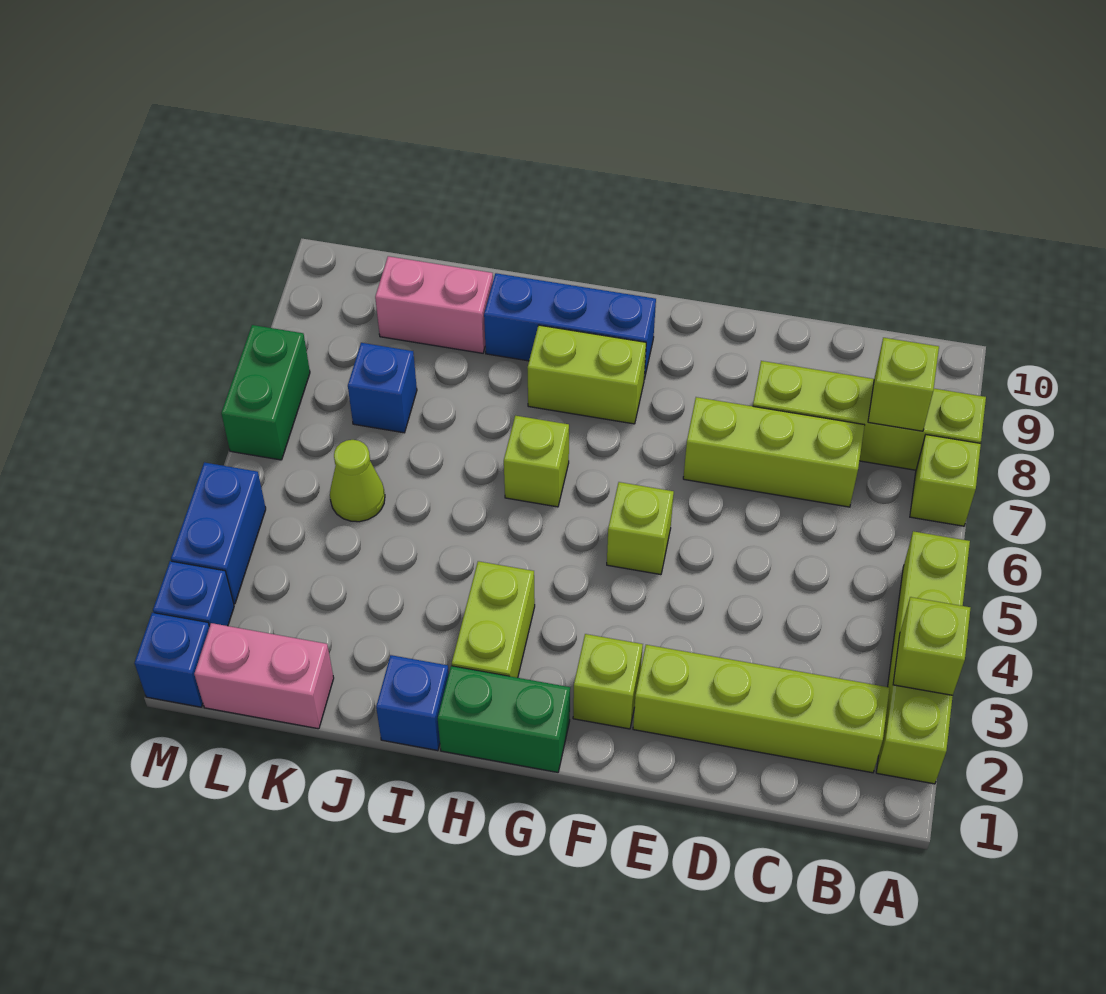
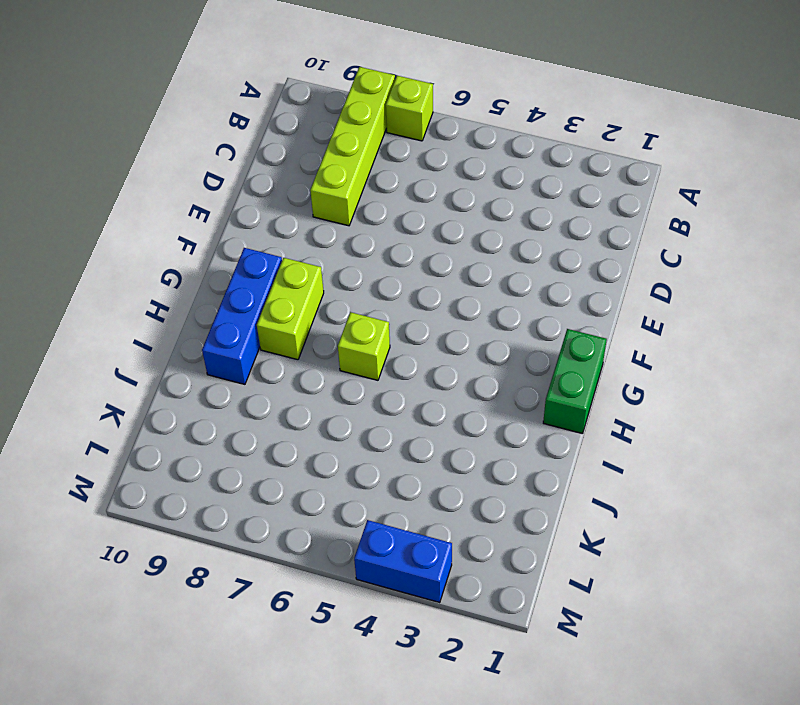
none -> lime brick A2:A5 level 1
none -> lime brick B2:E2 level 1
none -> lime brick C7:E7 level 1

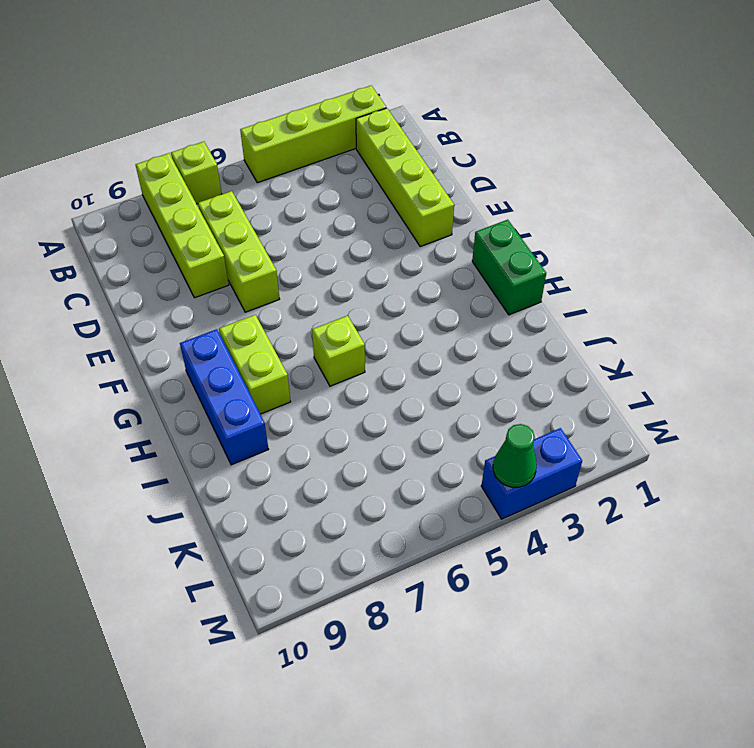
green cone M4 level 2 -> none
none -> lime brick F2 level 1
none -> lime brick F5 level 1
none -> lime brick H2:H3 level 1

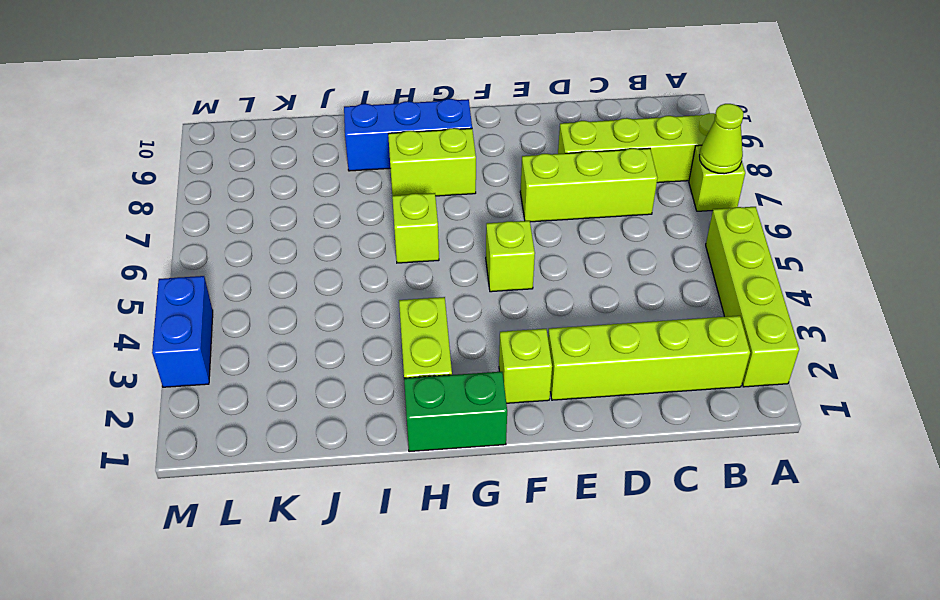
lime cone A7 level 2 -> lime cone K5 level 1
none -> blue brick I1 level 1
none -> pink brick J9:K9 level 1
none -> pink brick K1:L1 level 1

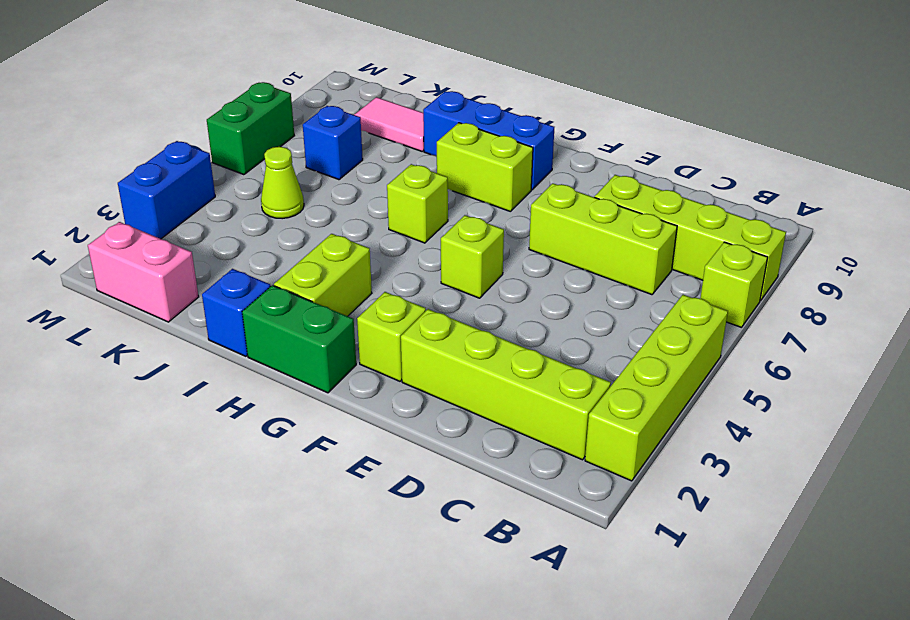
pink tile J9:K9 level 1 -> pink brick J9:K9 level 1
none -> blue brick M1 level 1
none -> blue brick M2 level 1
none -> lime brick A3 level 2

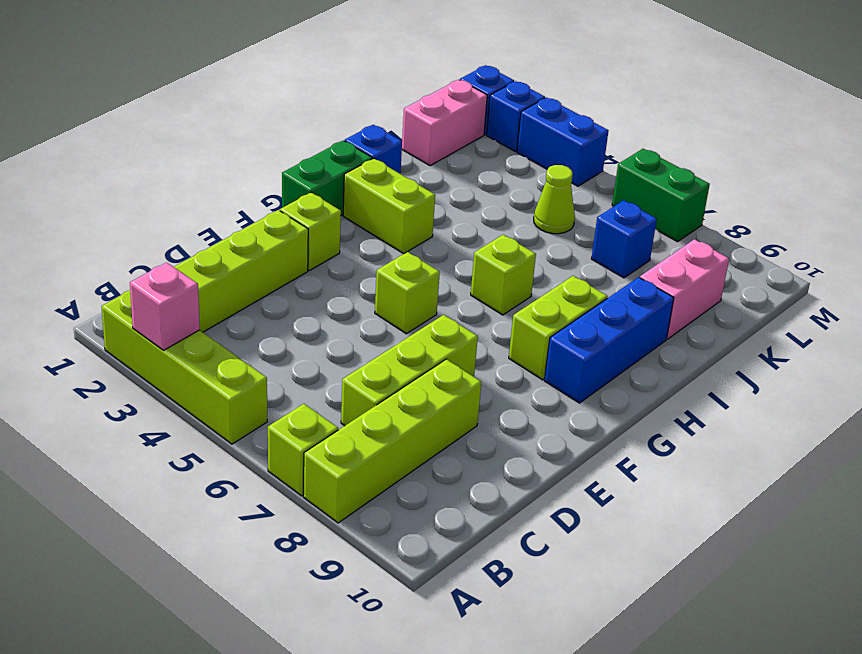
pink brick A3 level 2 -> lime brick A3 level 2
none -> lime brick B8 level 2

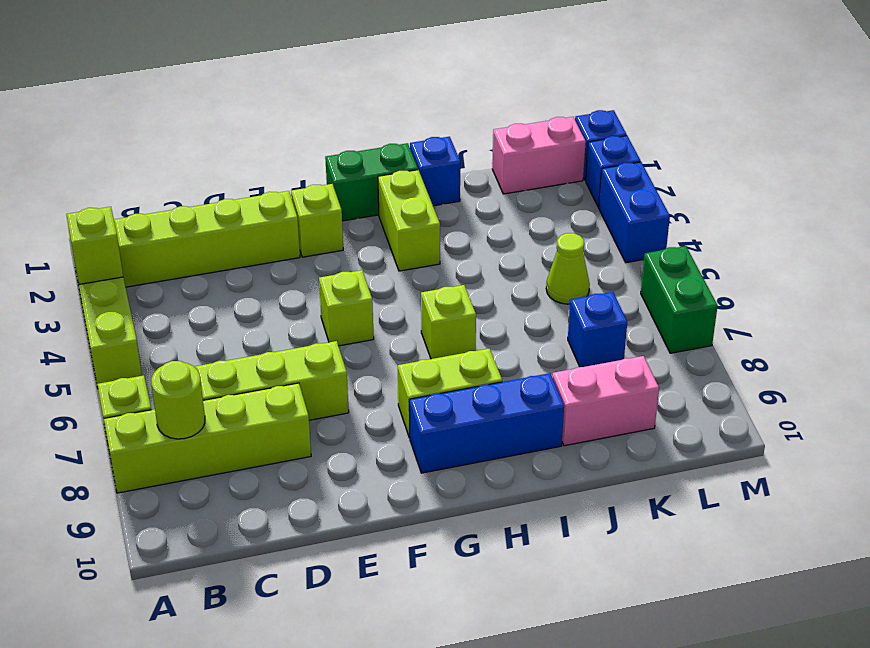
lime round brick B8 level 2 -> lime brick B8 level 2

